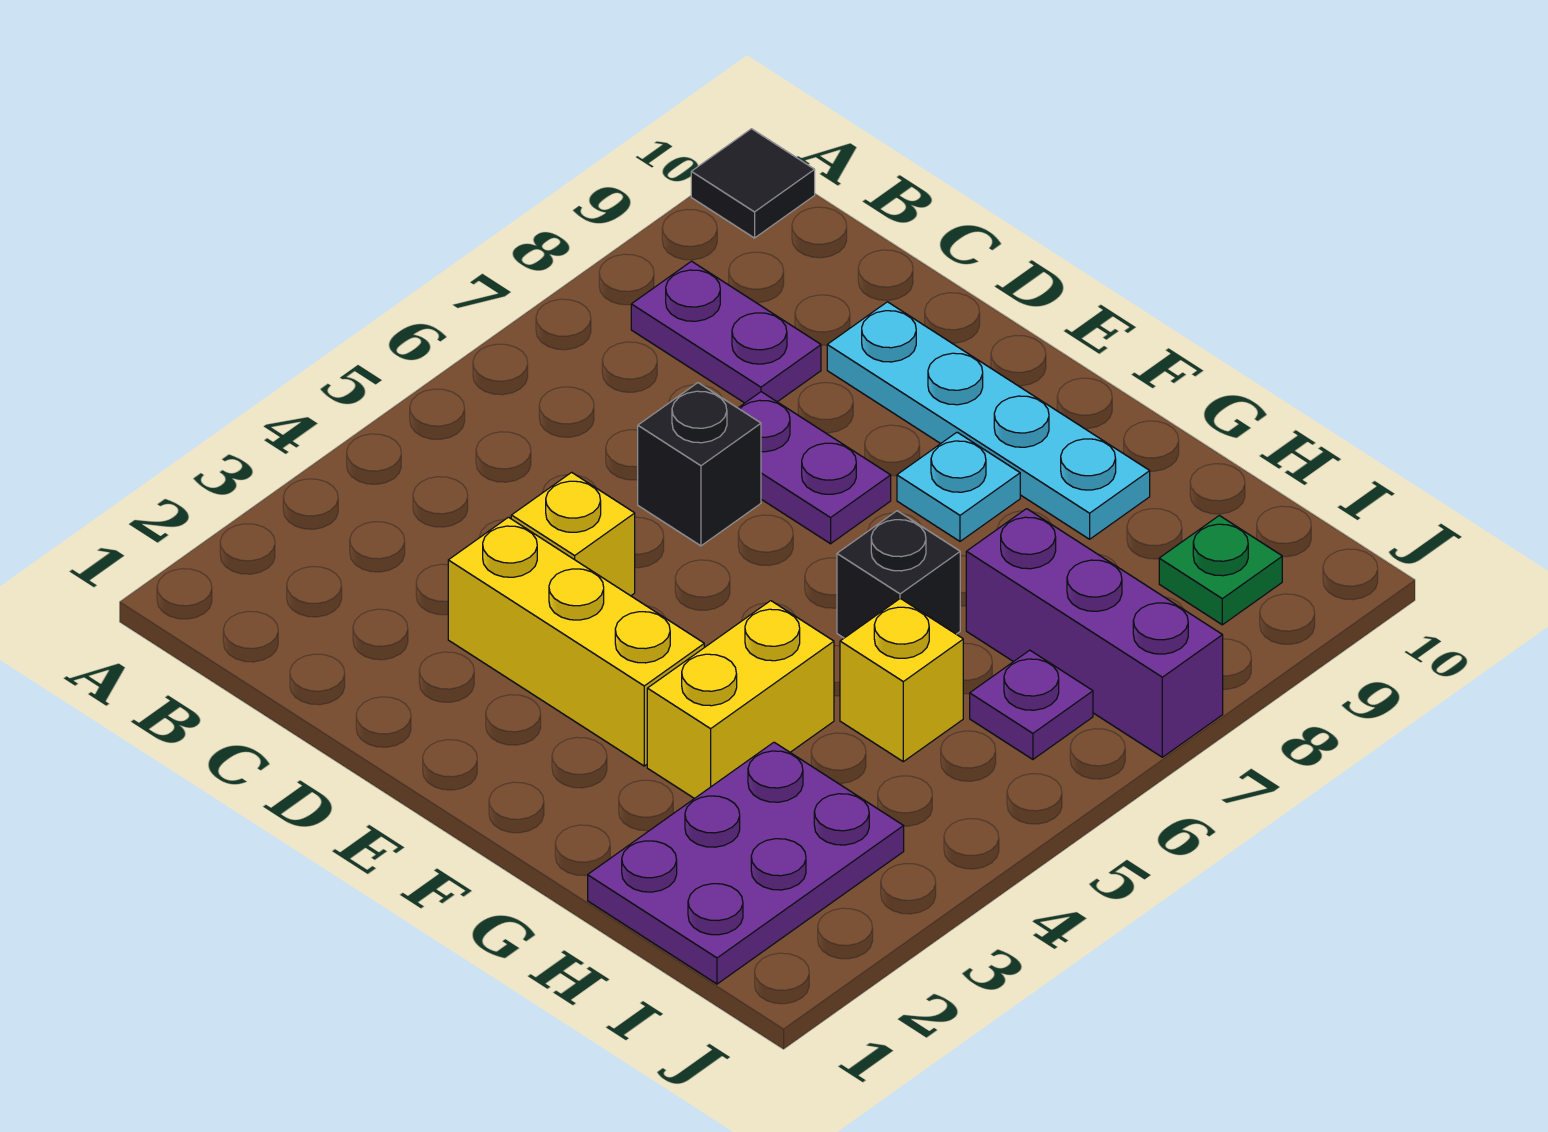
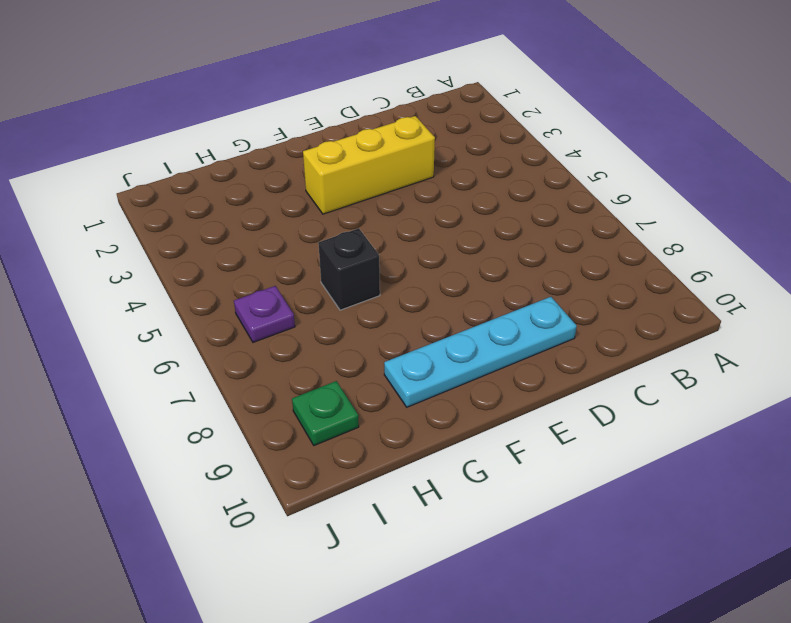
none -> black tile A10 level 1
none -> purple plate B8:C8 level 1
none -> yellow brick D4 level 1

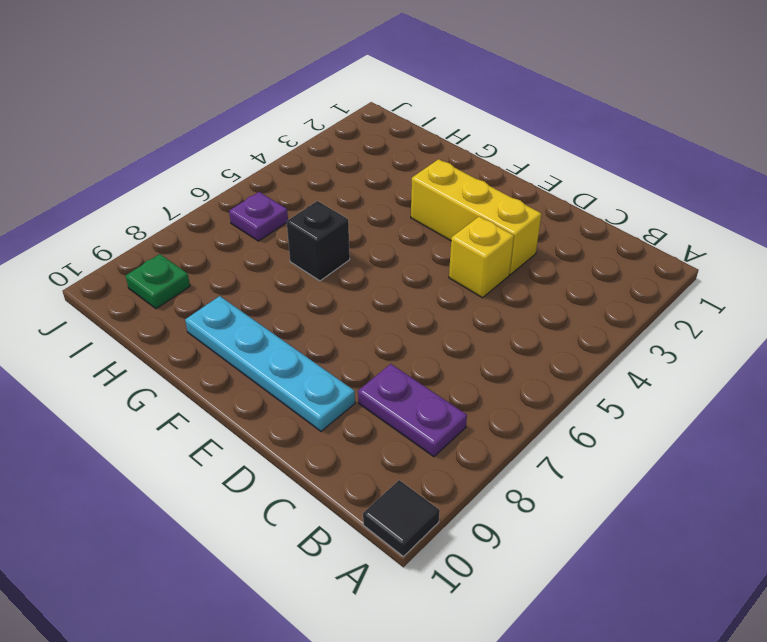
none -> black brick D6 level 1
none -> purple plate D7:E7 level 1
none -> cyan plate F8 level 1

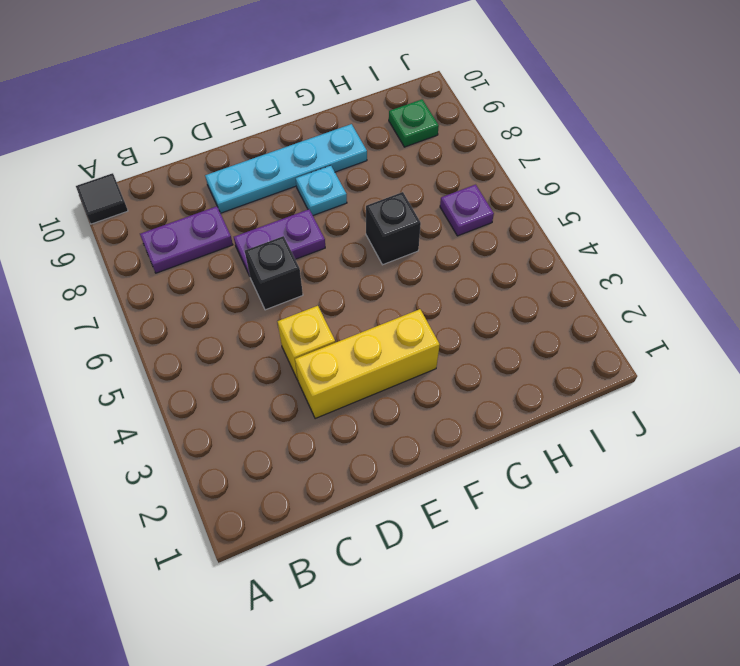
none -> yellow brick G3:G4 level 1
none -> purple plate H1:I3 level 1
none -> yellow brick H5 level 1

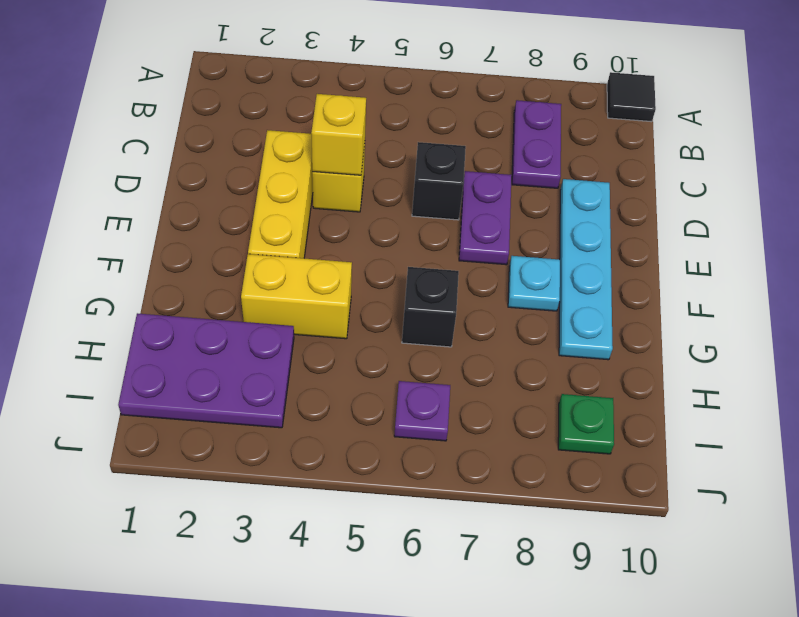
yellow brick D4 level 2 -> yellow brick H5 level 1
none -> purple brick H7:J7 level 1

